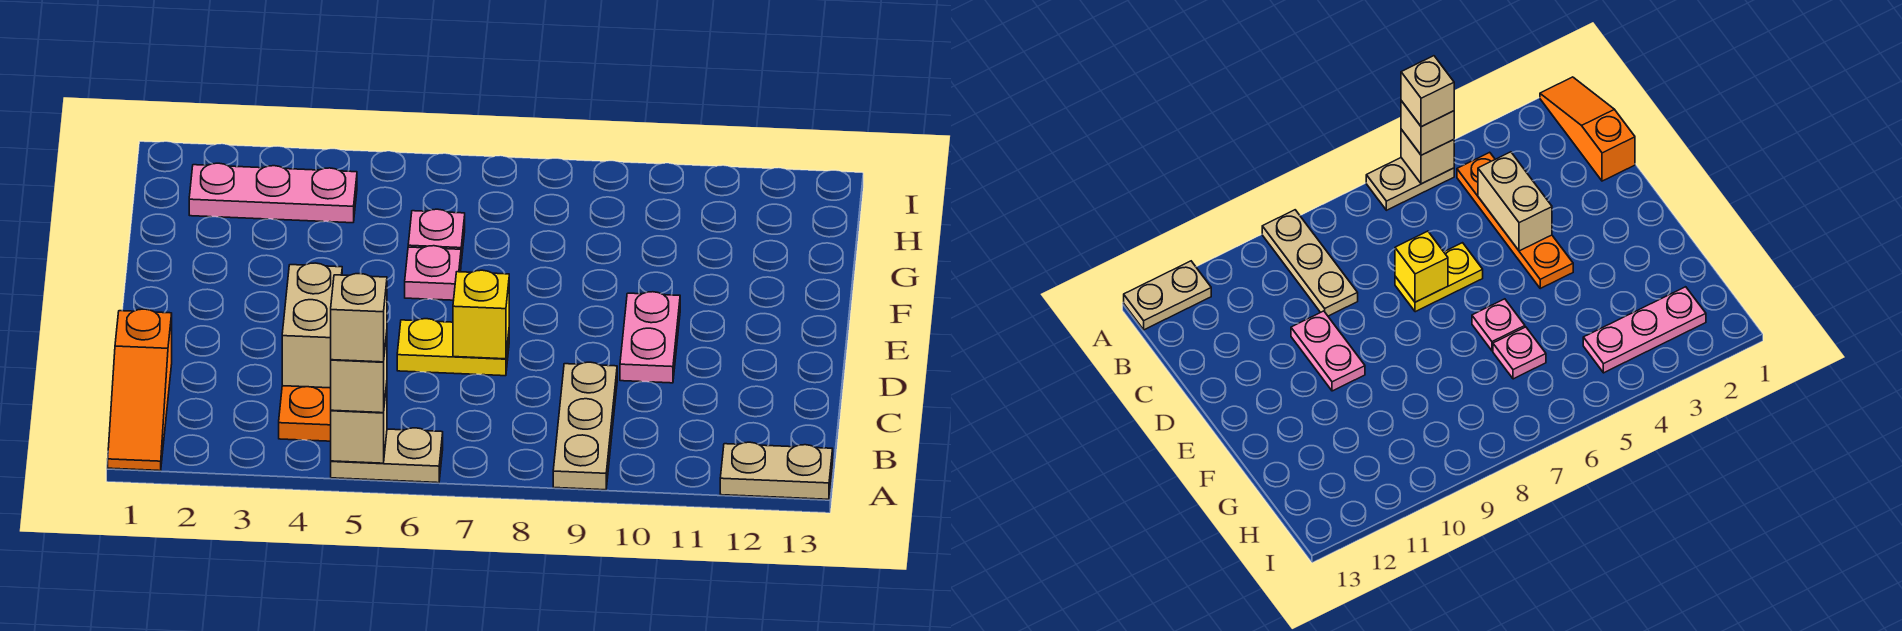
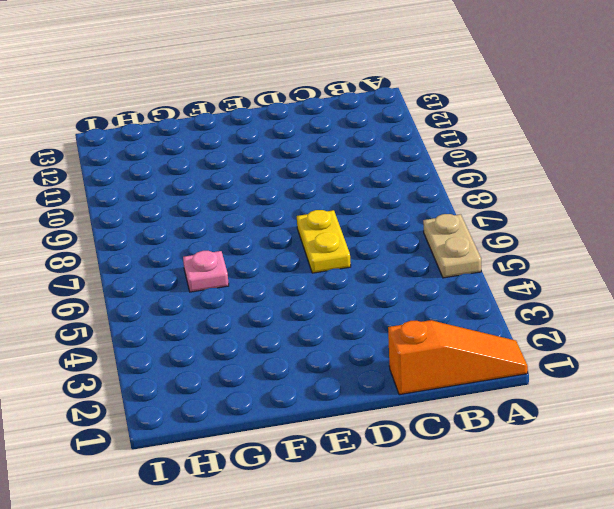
none -> tan plate A9:C9 level 1
none -> tan plate A12:A13 level 1
none -> orange plate B4:E4 level 1

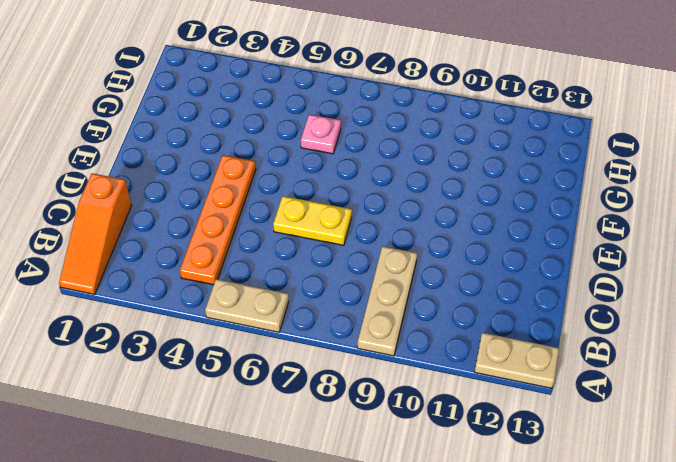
none -> pink plate D10:E10 level 1
none -> pink plate F6 level 1
none -> pink plate H2:H4 level 1

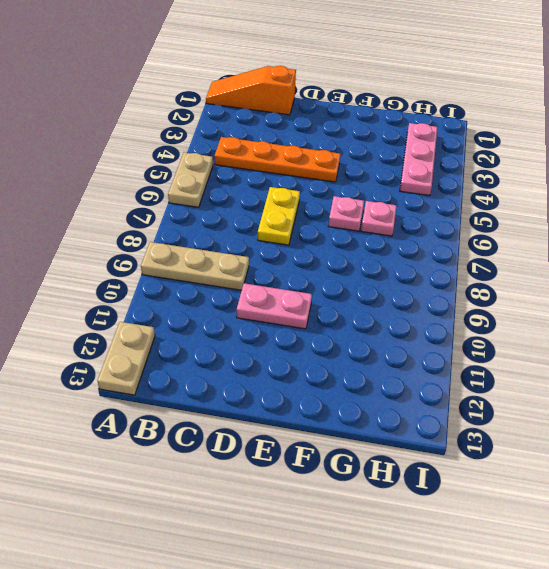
none -> tan brick A5 level 2
none -> tan brick C4:D4 level 2
none -> yellow brick D7 level 2

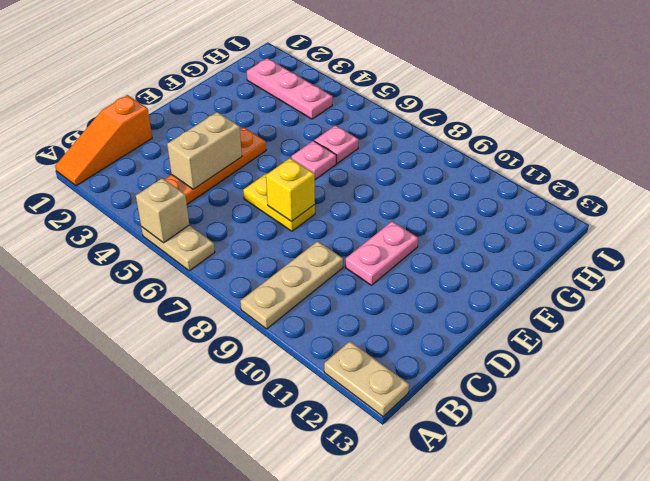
none -> tan brick A5 level 3
none -> tan brick A5 level 4

